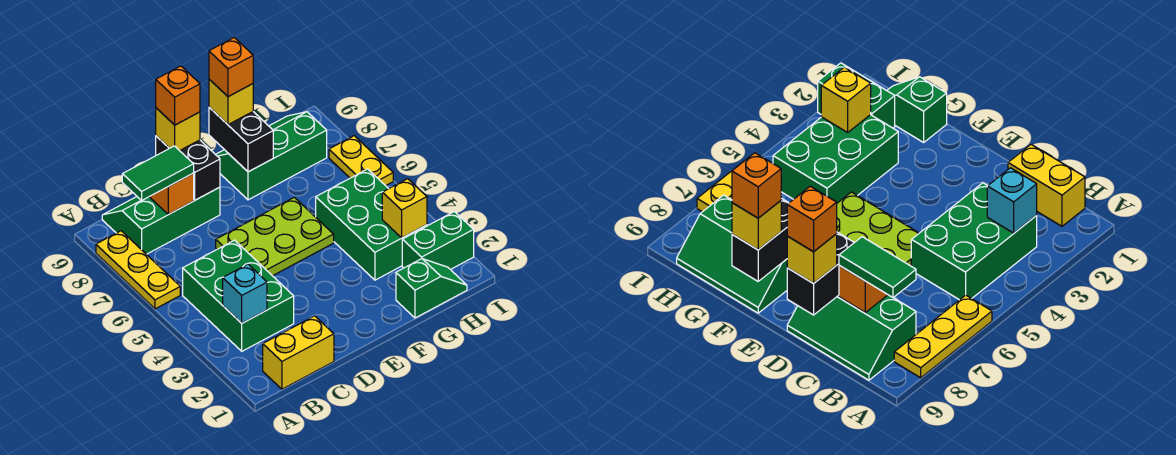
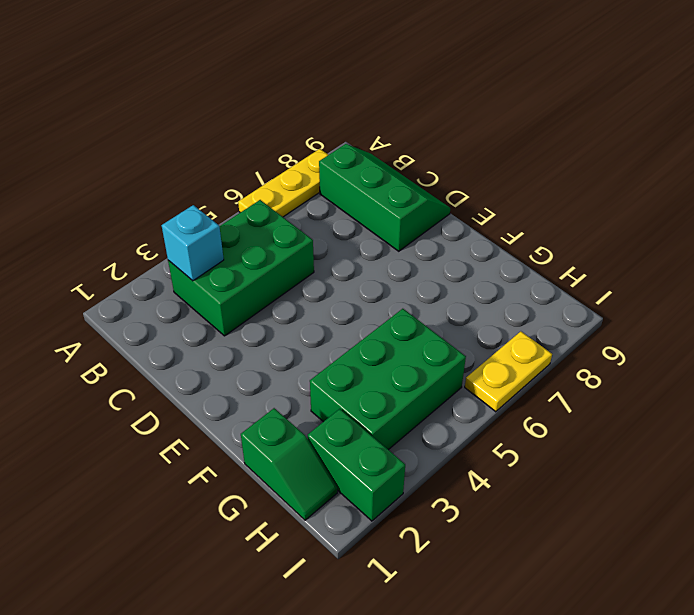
none -> yellow brick B1:C1 level 1
none -> lime plate D5:F6 level 1
none -> green slope F8:H9 level 1 top 8

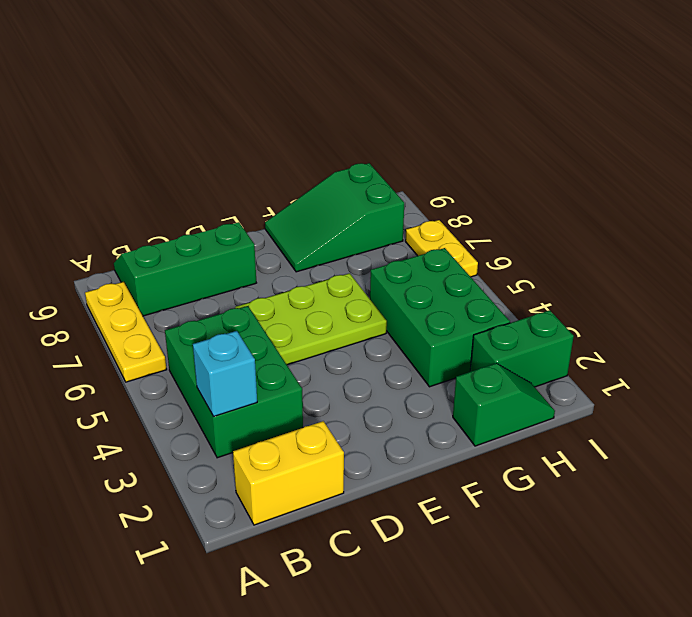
green slope F8:H9 level 1 top H -> green slope F8:H9 level 1 top 8
none -> orange brick C8 level 2
none -> black brick D8:D9 level 2
none -> black brick F8:F9 level 2

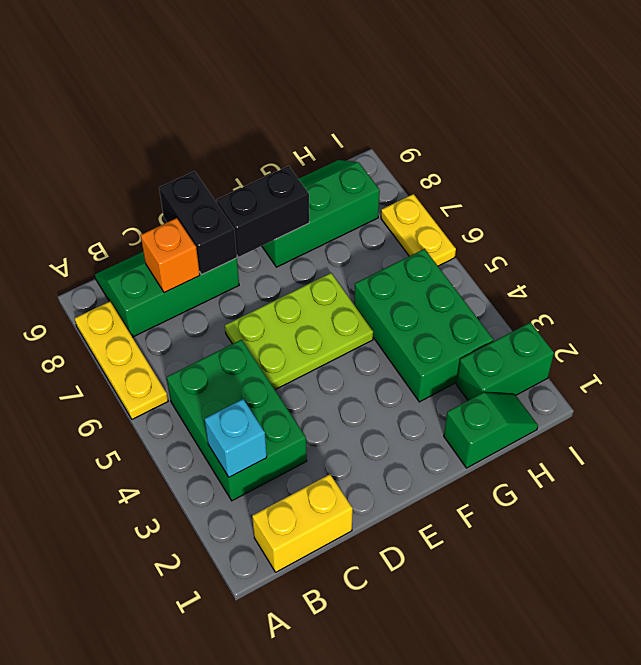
black brick E8:F8 level 2 -> black brick F8:F9 level 2
none -> yellow brick H3 level 2
none -> green tile B8:C8 level 3
none -> yellow brick D9 level 3

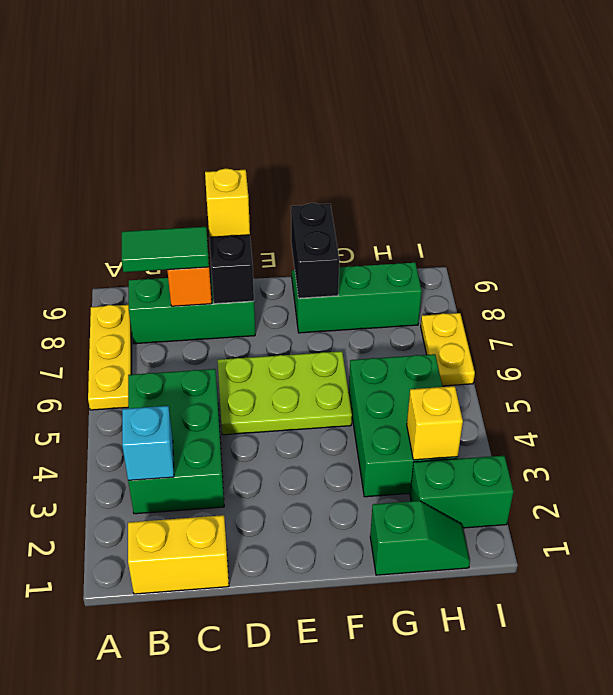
none -> yellow brick F9 level 3
none -> orange brick D9 level 4
none -> orange brick F9 level 4

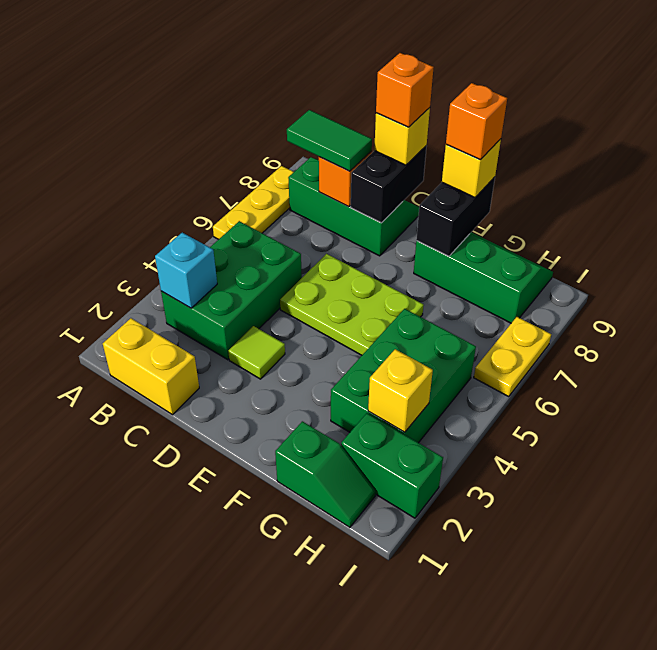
lime tile D3 level 1 -> none

